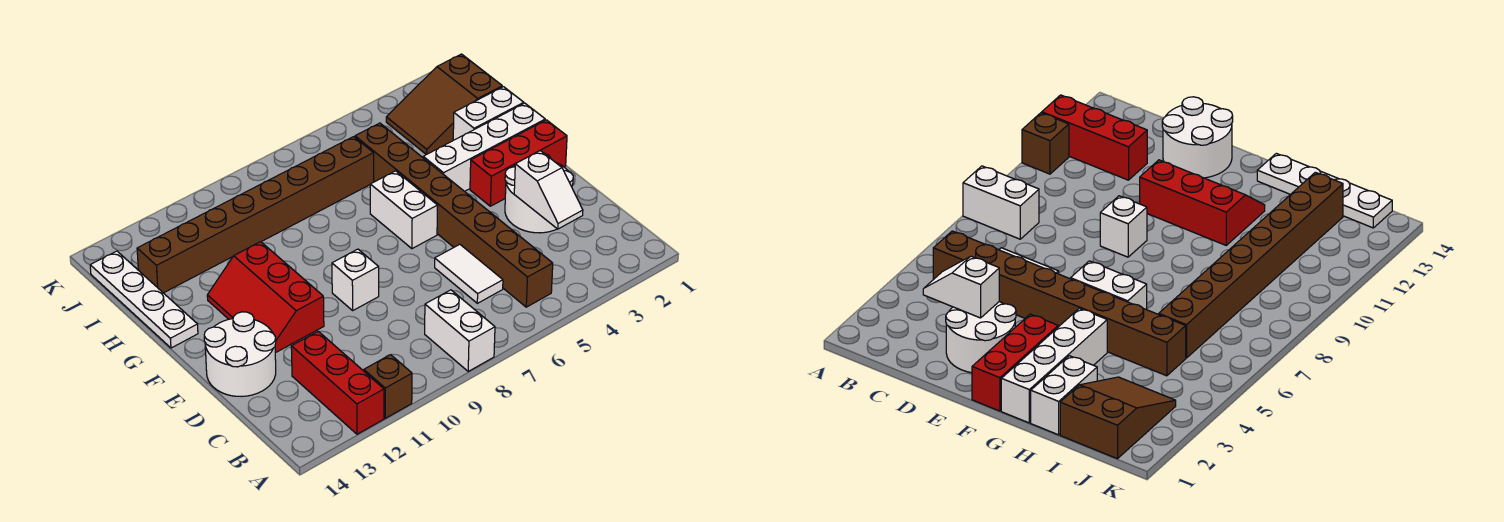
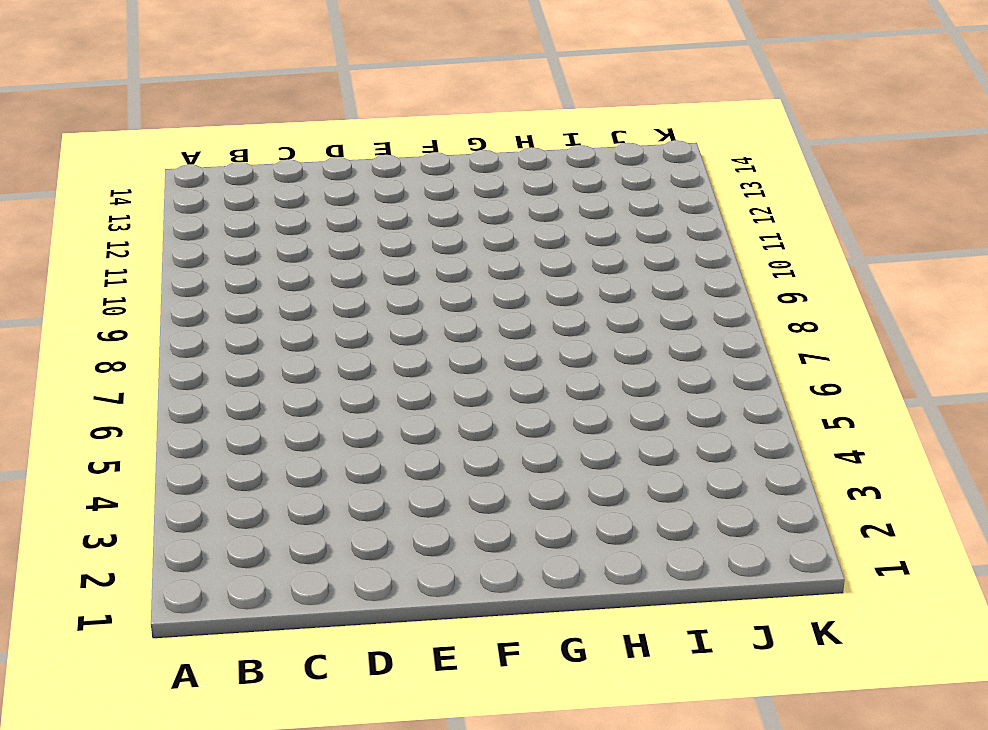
none -> white brick A8:B8 level 1
none -> brown brick A11 level 1
none -> red brick A12:C12 level 1

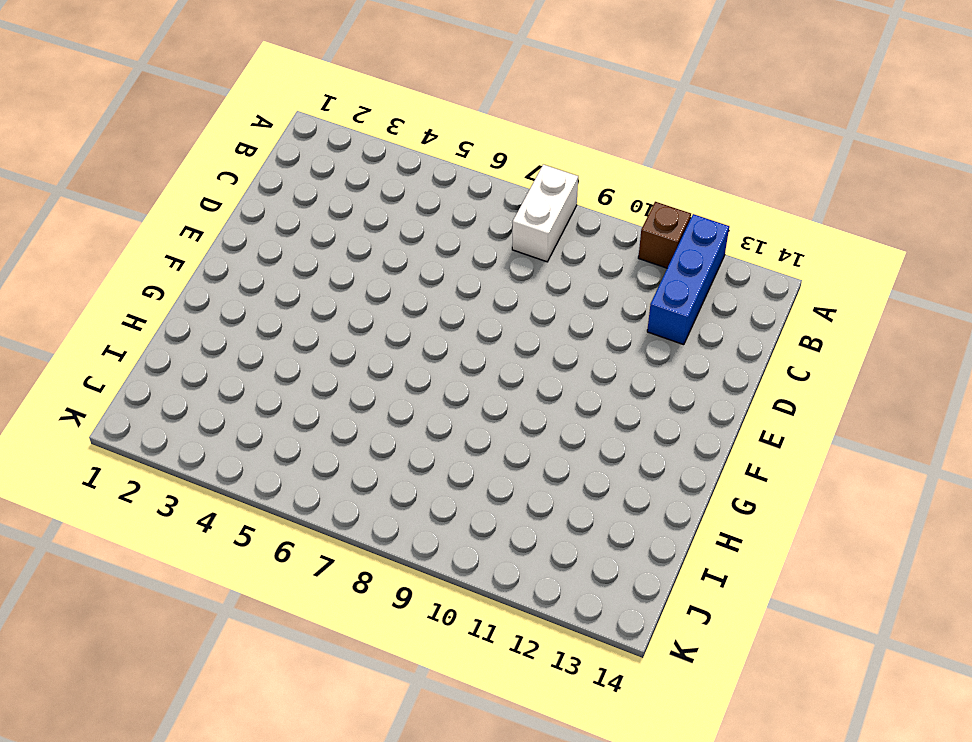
blue brick A12:C12 level 1 -> red brick A12:C12 level 1
none -> brown brick B5:I5 level 1
none -> white tile C6:D6 level 1
none -> white round brick D2:E3 level 1

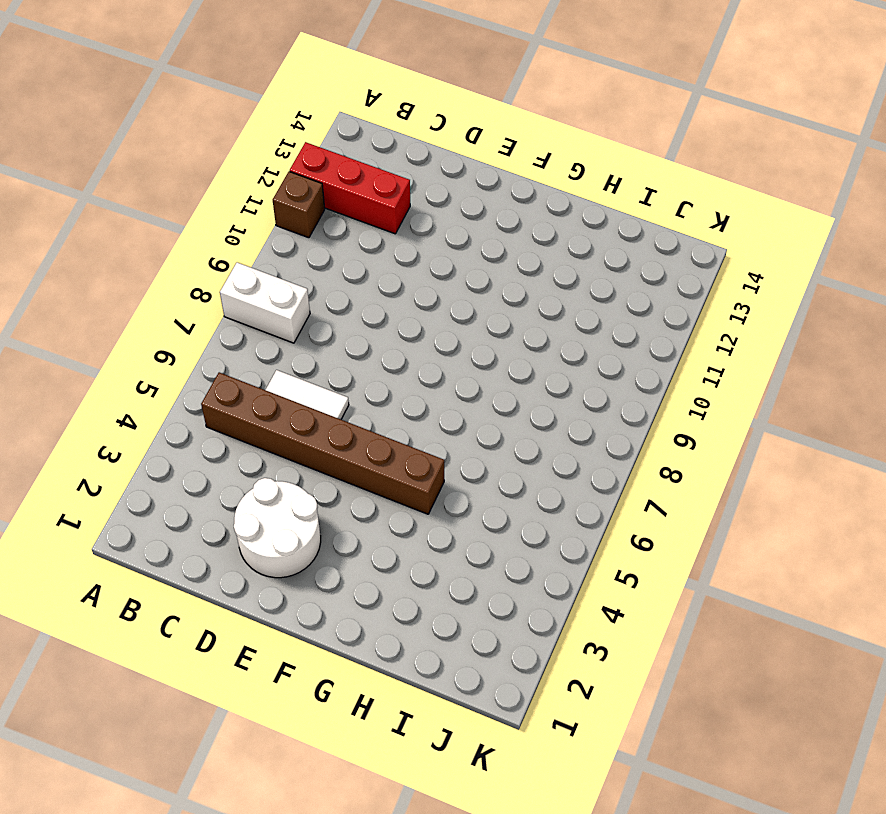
brown brick B5:G5 level 1 -> brown brick B5:I5 level 1
none -> white round brick D13:E14 level 1
none -> white brick E9 level 1
none -> red slope E11:G12 level 1 top 11

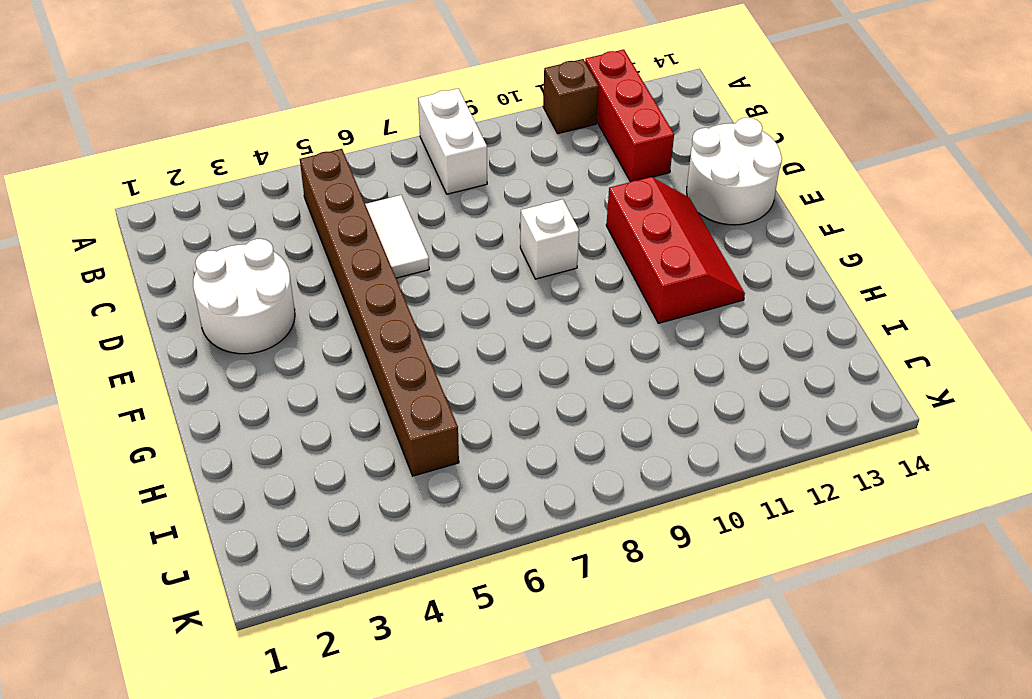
none -> red brick F1:F3 level 1
none -> white brick F6:G6 level 1
none -> white brick G1:G4 level 1

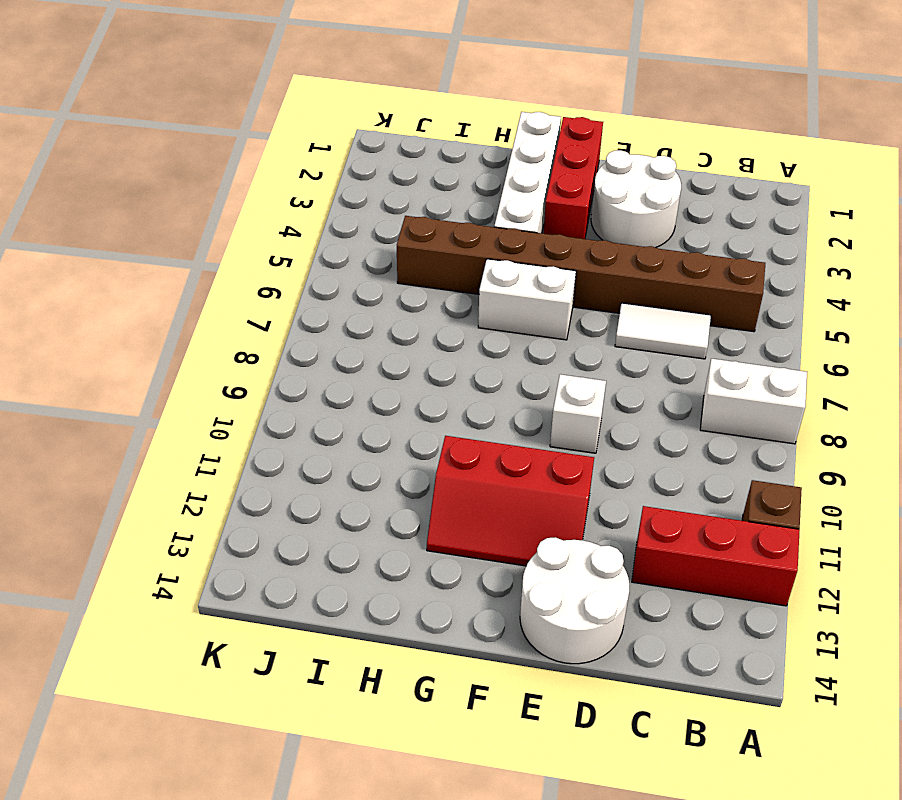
none -> white plate G14:J14 level 1
none -> white brick H1:H2 level 1
none -> brown slope I1:J3 level 1 top 1

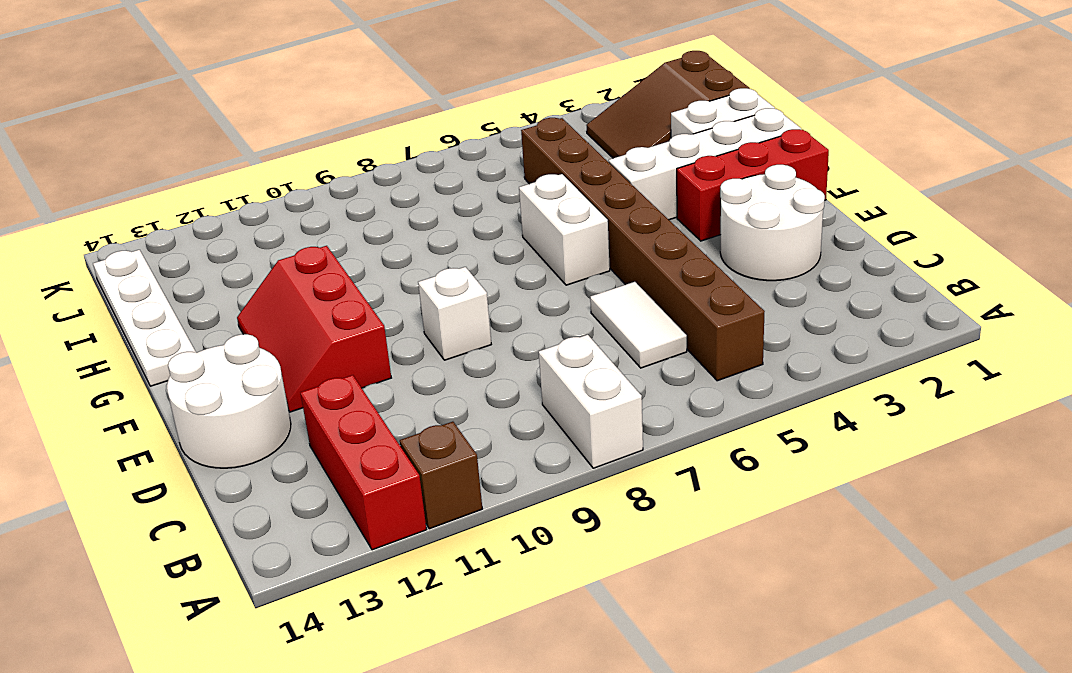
none -> brown brick I6:I13 level 1
none -> white slope C3:D3 level 2 top D

